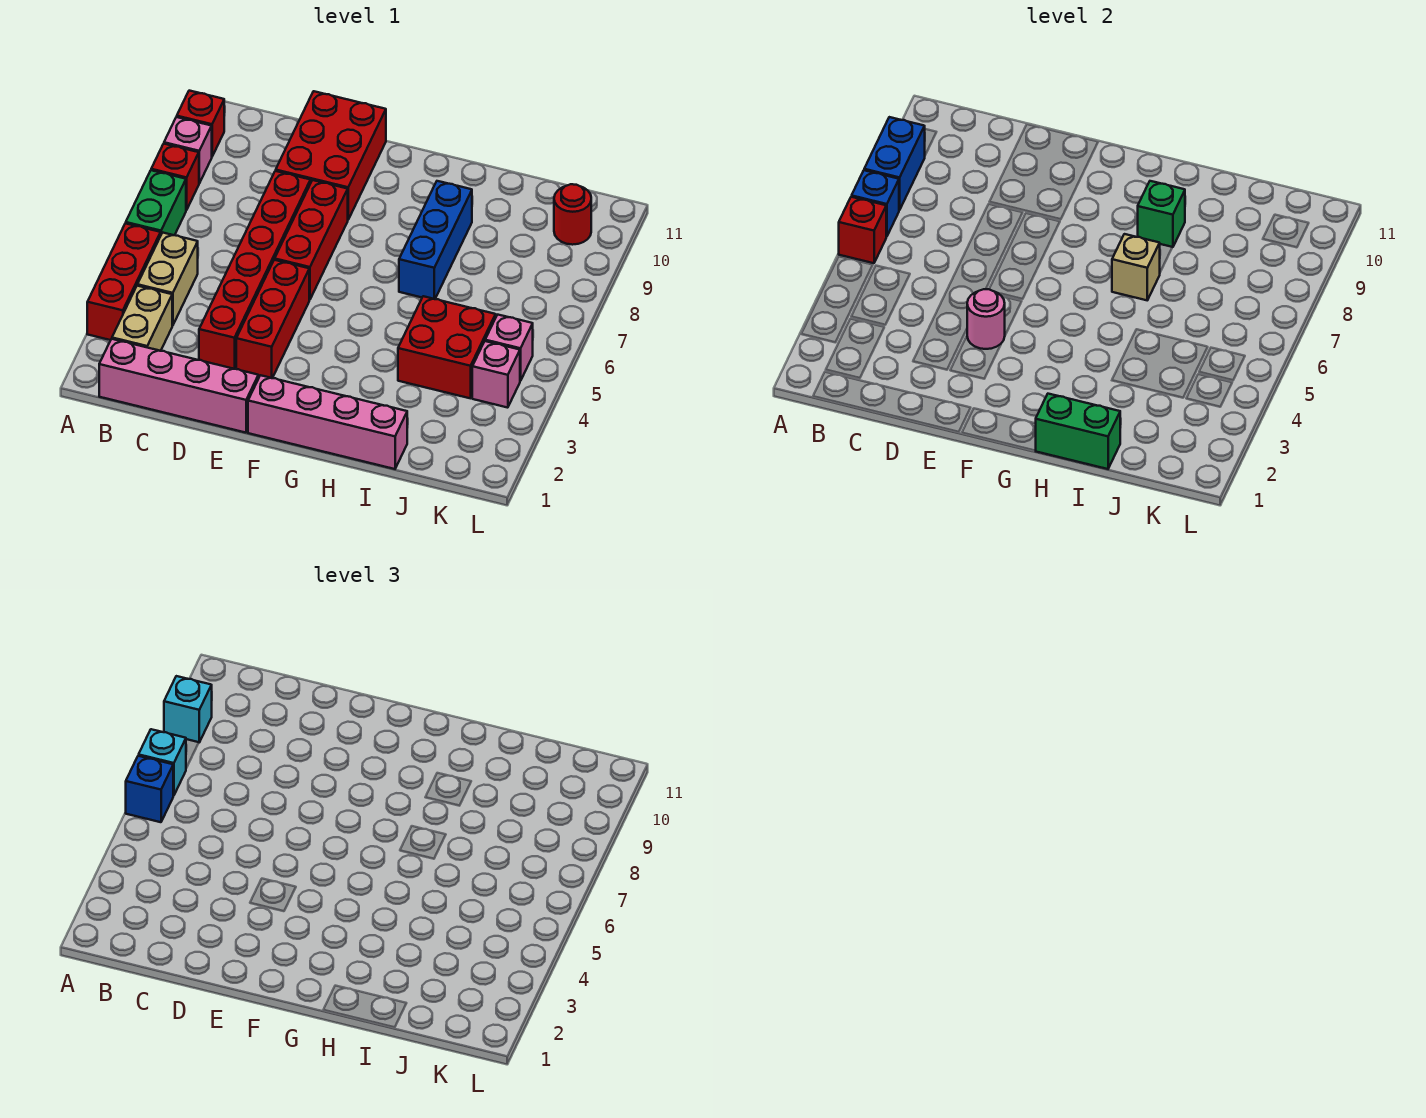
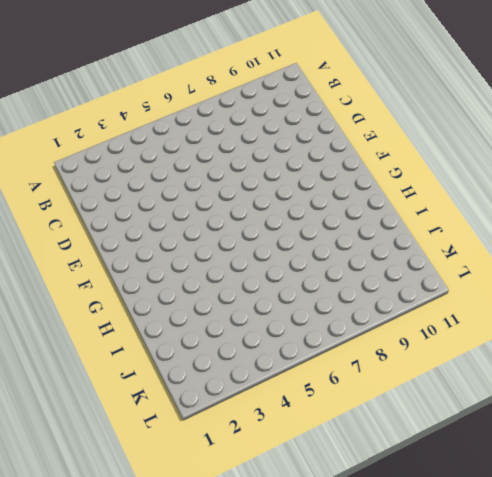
none -> red brick A3:A5 level 1
none -> green brick A6:A7 level 1
none -> red brick A8 level 1

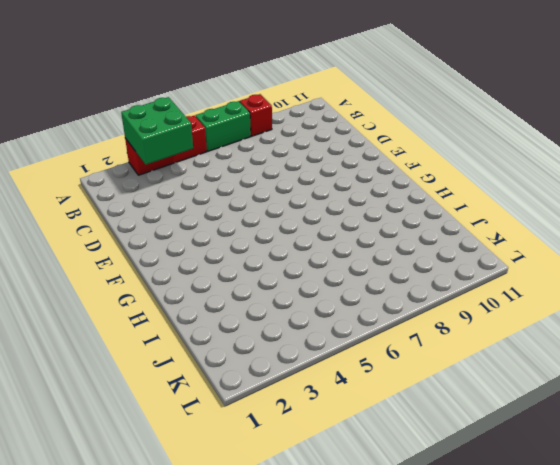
green brick A3:B4 level 2 -> none
none -> pink brick A9 level 1
none -> red brick A10 level 1
none -> pink brick B1:E1 level 1

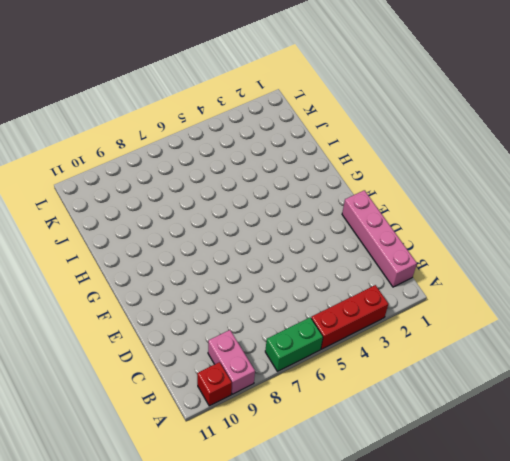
pink brick A9:B9 level 1 -> pink brick A9 level 1
none -> red brick A8 level 1
none -> tan brick B2:B3 level 1
none -> tan brick B4:B5 level 1

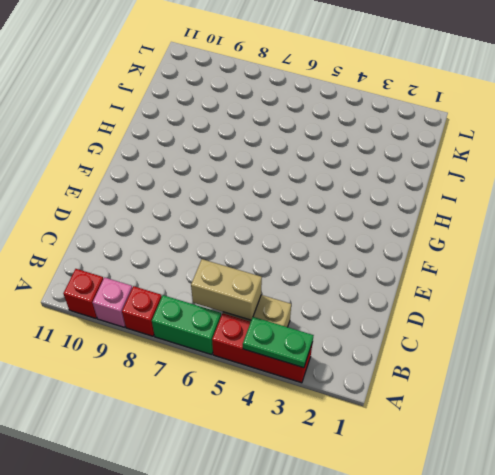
green plate A3:A4 level 2 -> none
tan brick B5:B6 level 2 -> tan brick B2:B3 level 1
none -> pink brick B1:E1 level 1
none -> red brick D3:D8 level 1
none -> red brick D9:E11 level 1

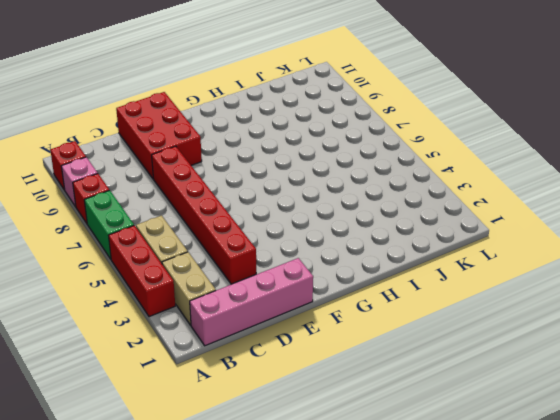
none -> red brick E3:E5 level 1
none -> red brick E6:E8 level 1
none -> pink brick F1:I1 level 1

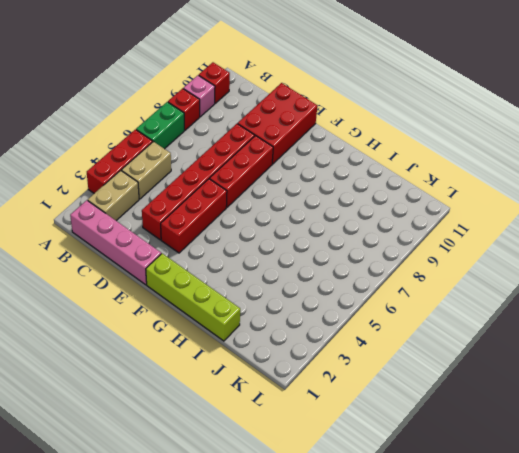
lime brick F1:I1 level 1 -> pink brick F1:I1 level 1
none -> blue brick H7:H9 level 1
none -> red brick I4:J5 level 1
none -> pink brick K4 level 1

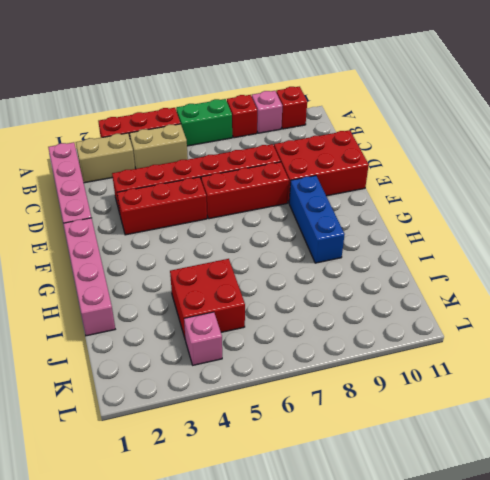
blue brick F9:H9 level 1 -> blue brick H7:H9 level 1
none -> pink brick K5 level 1
none -> red round brick K10 level 1
none -> red brick A6 level 2

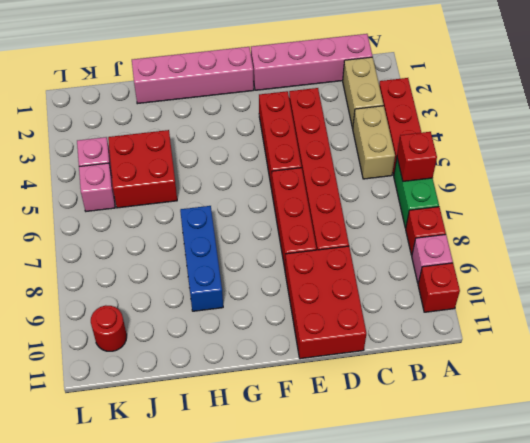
none -> blue brick A7 level 2
none -> blue brick A8:A9 level 2
none -> pink round brick E4 level 2

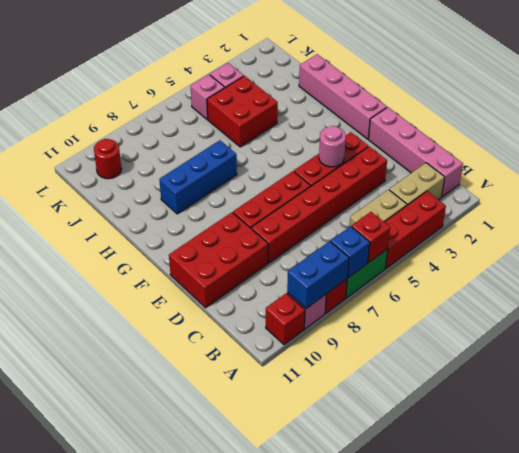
none -> green brick H1:I1 level 2
none -> tan brick H7 level 2
none -> green brick H9 level 2

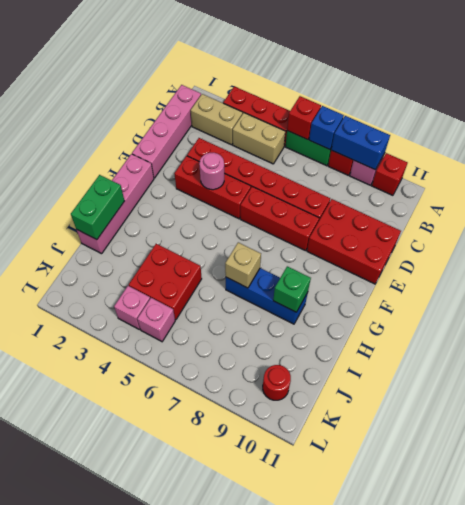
none -> blue brick A6 level 3
none -> cyan brick A7 level 3
none -> cyan brick A9 level 3

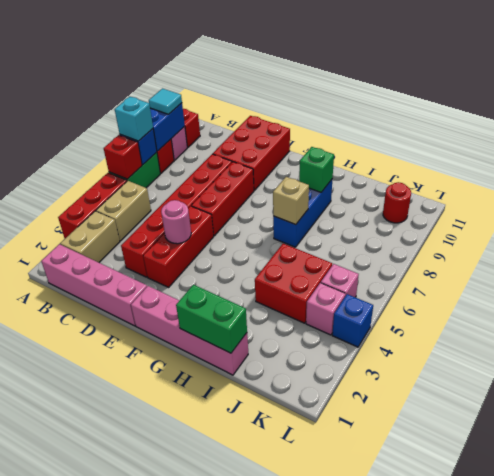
cyan tile A9 level 3 -> cyan brick A9 level 3
blue brick L4 level 1 -> blue brick A6 level 3

